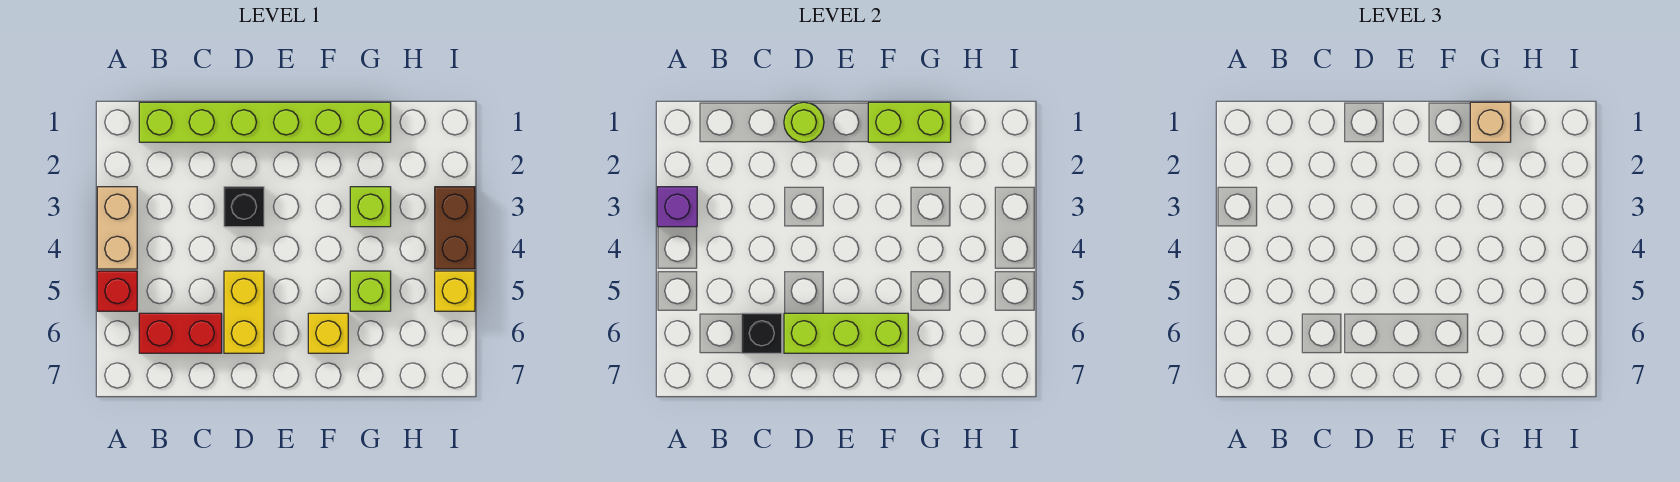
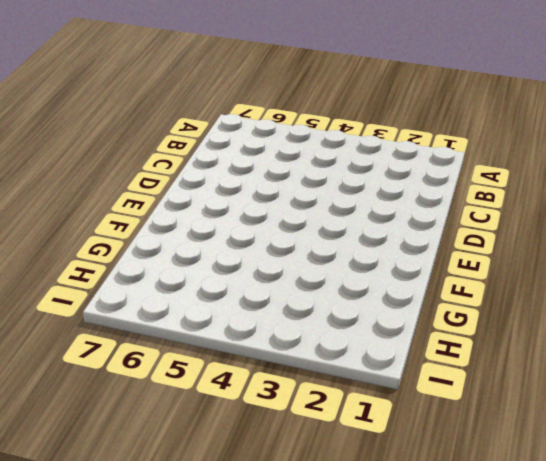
none -> tan brick A3:A4 level 1
none -> red brick A5 level 1
none -> lime brick B1:G1 level 1

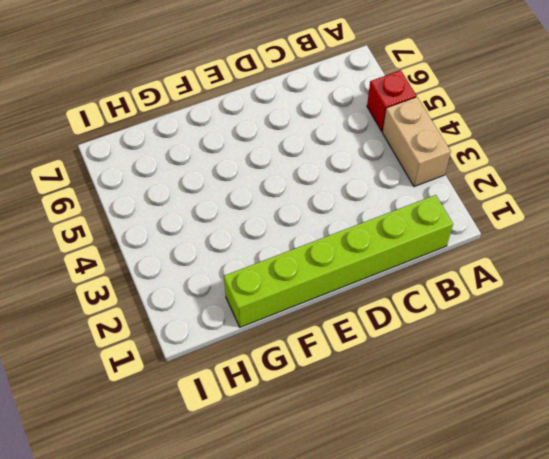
none -> red brick B6:C6 level 1
none -> black brick D3 level 1
none -> yellow brick D5:D6 level 1

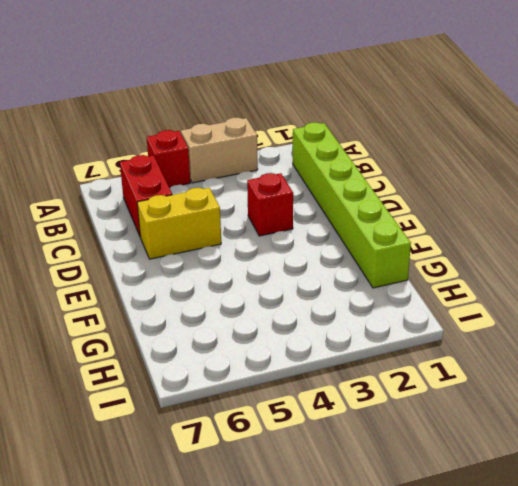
red brick D3 level 1 -> black brick D3 level 1
none -> yellow brick F6 level 1
none -> lime brick G3 level 1
none -> lime brick G5 level 1

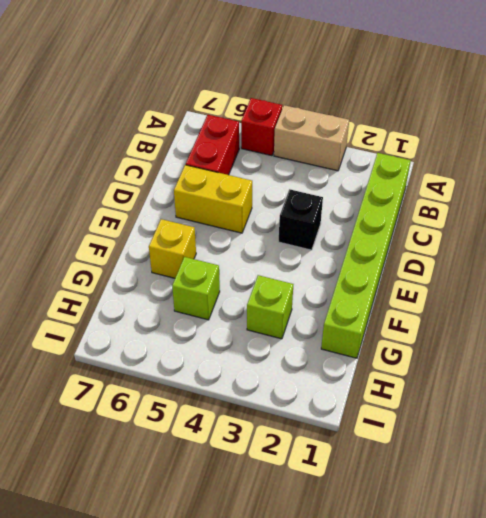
none -> brown brick I3:I4 level 1
none -> yellow brick I5 level 1
none -> purple brick A3 level 2

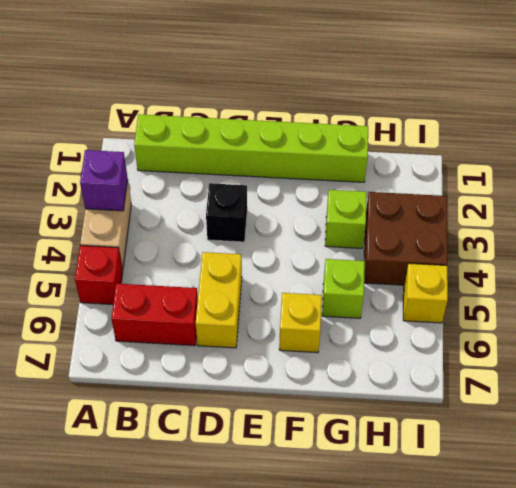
brown brick H3:I4 level 1 -> brown brick I3:I4 level 1
none -> black brick C6 level 2
none -> lime round brick D1 level 2
none -> lime brick D6:F6 level 2

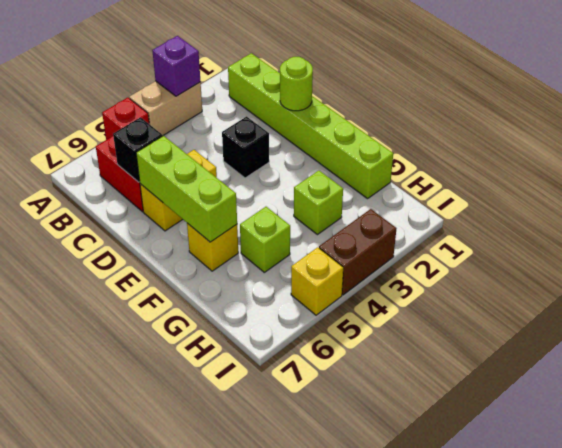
none -> lime brick F1:G1 level 2
none -> tan brick G1 level 3

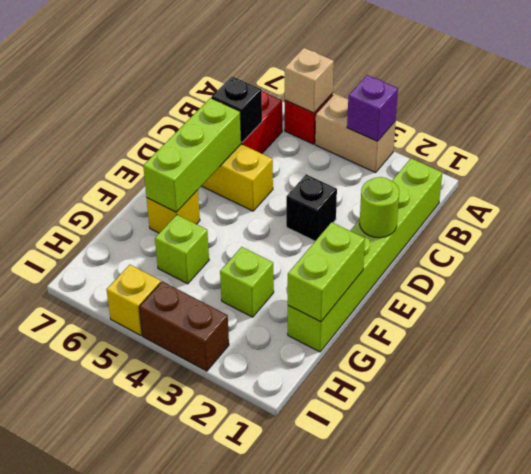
tan brick A5 level 2 -> tan brick G1 level 3

